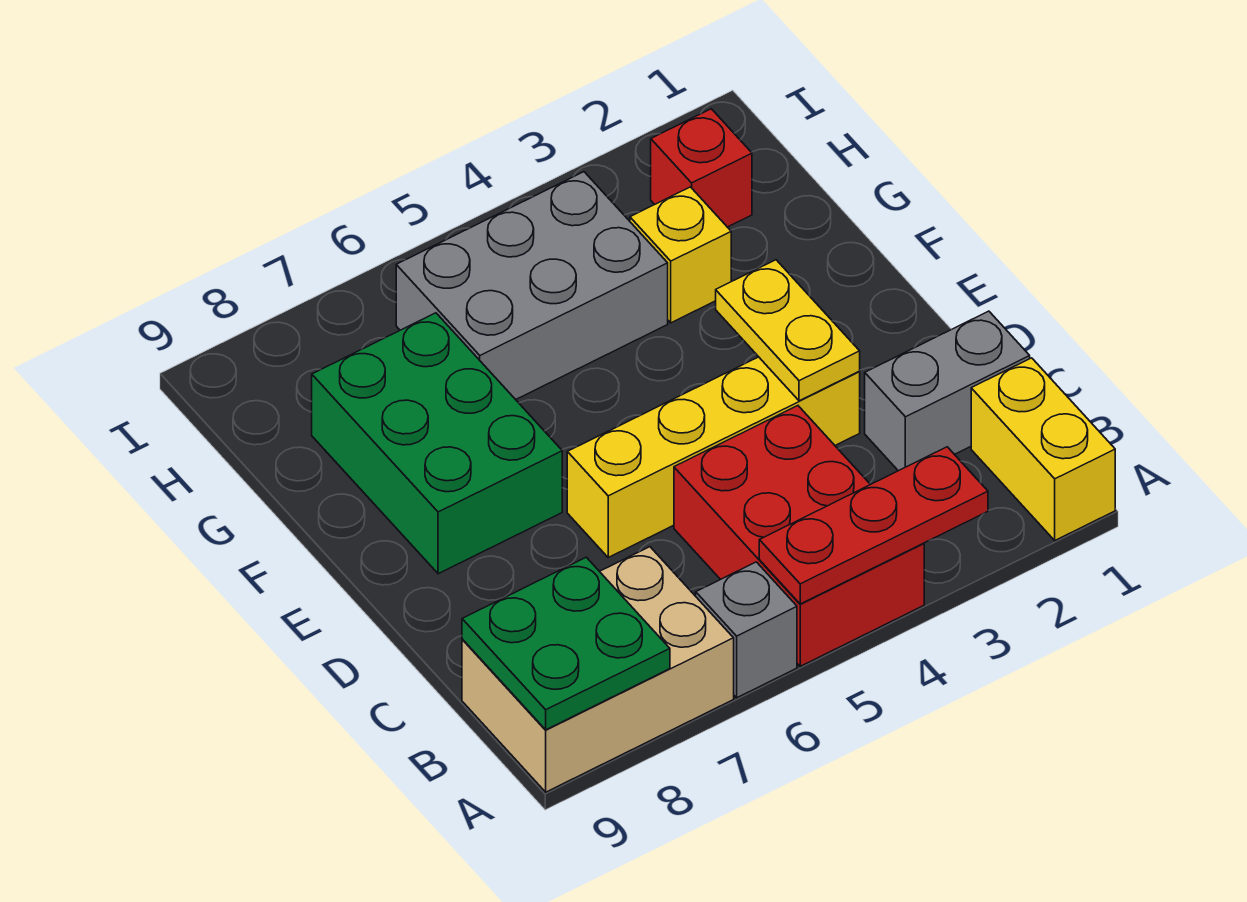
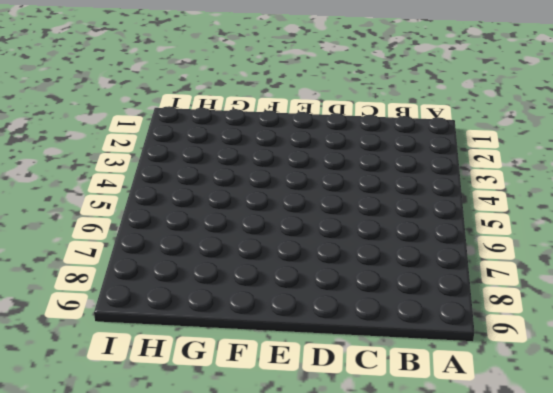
none -> yellow brick A1:B1 level 1
none -> red brick A4:C5 level 1
none -> grey brick A6 level 1

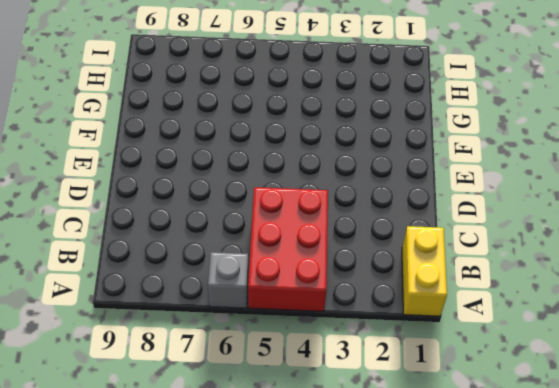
none -> tan brick A7:B9 level 1
none -> grey brick C1:C2 level 1
none -> yellow brick D3:D6 level 1

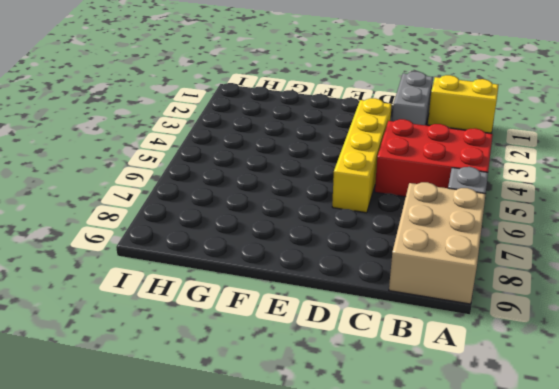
none -> green brick E7:G8 level 1
none -> yellow brick G3 level 1
none -> grey brick G4:H6 level 1

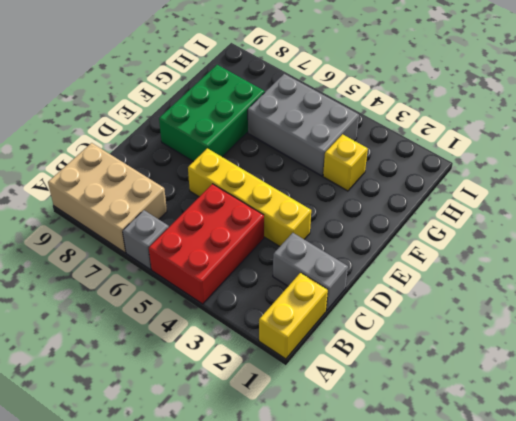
none -> red brick H2 level 1
none -> red plate A3:A5 level 2
none -> green plate A8:B9 level 2

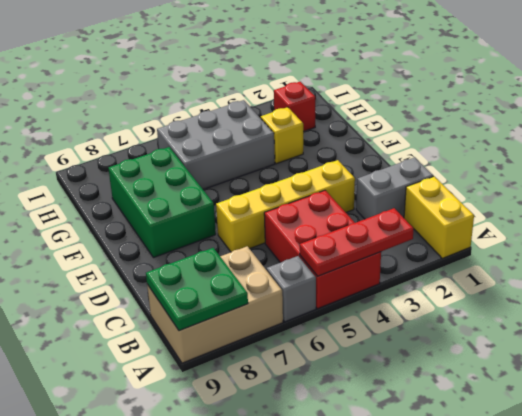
none -> yellow plate D3:E3 level 2

